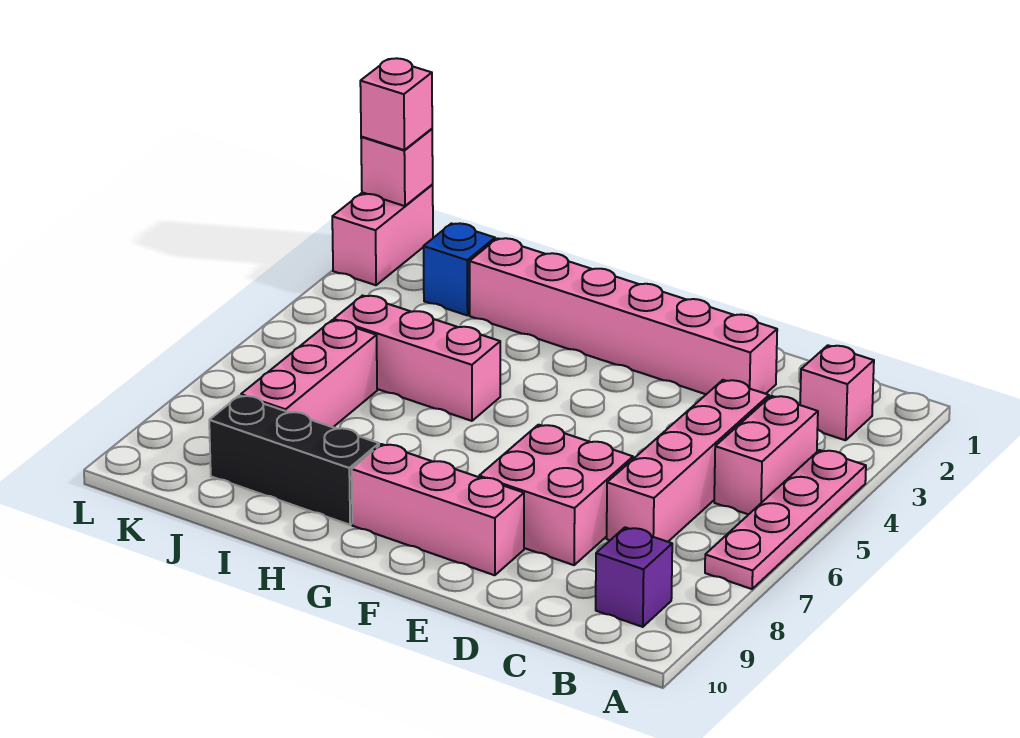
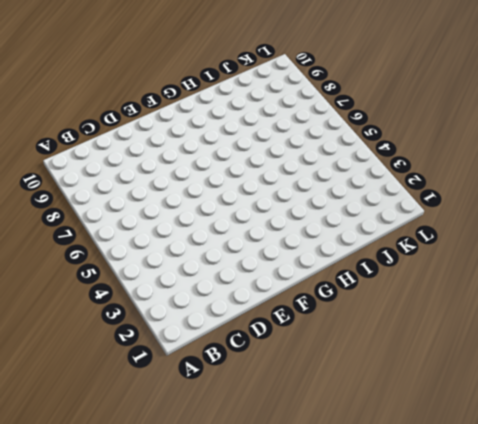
none -> pink plate A4:A7 level 1
none -> pink brick B2 level 1
none -> pink brick B4:B5 level 1

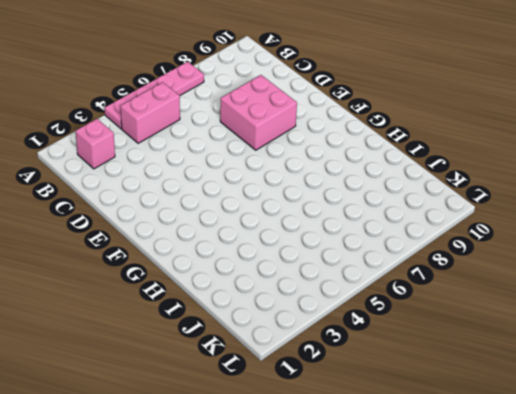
none -> purple brick B9 level 1
none -> pink brick C4:C7 level 1
none -> pink brick D2:I2 level 1

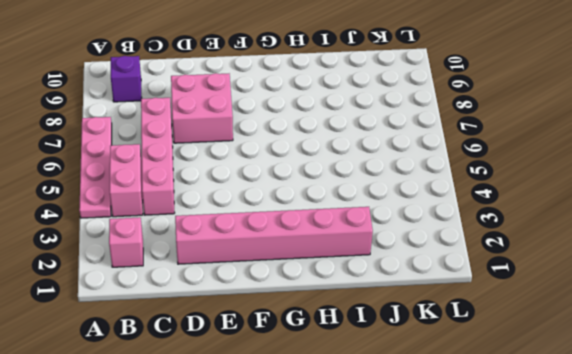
none -> pink brick E9:G9 level 1
none -> pink brick H5:J5 level 1
none -> black brick H9:J9 level 1

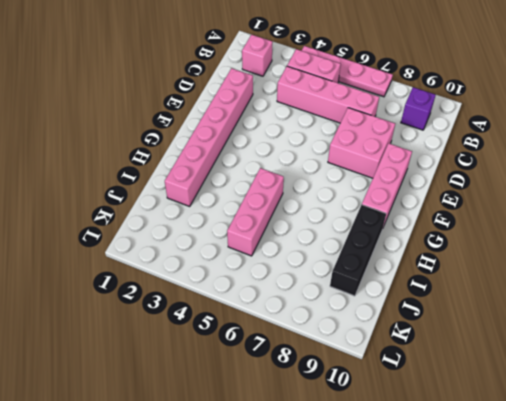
none -> blue brick J2 level 1
none -> pink brick J6:J8 level 1
none -> pink brick L1:L2 level 1

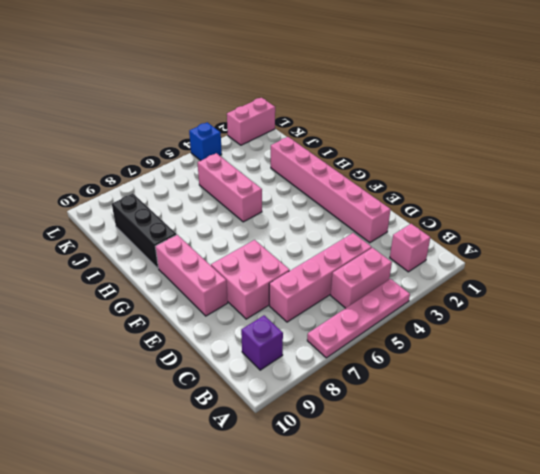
blue brick L4 level 1 -> blue brick J2 level 1
none -> pink brick J6:J8 level 1
none -> pink brick L1 level 2
none -> pink brick L1 level 3

